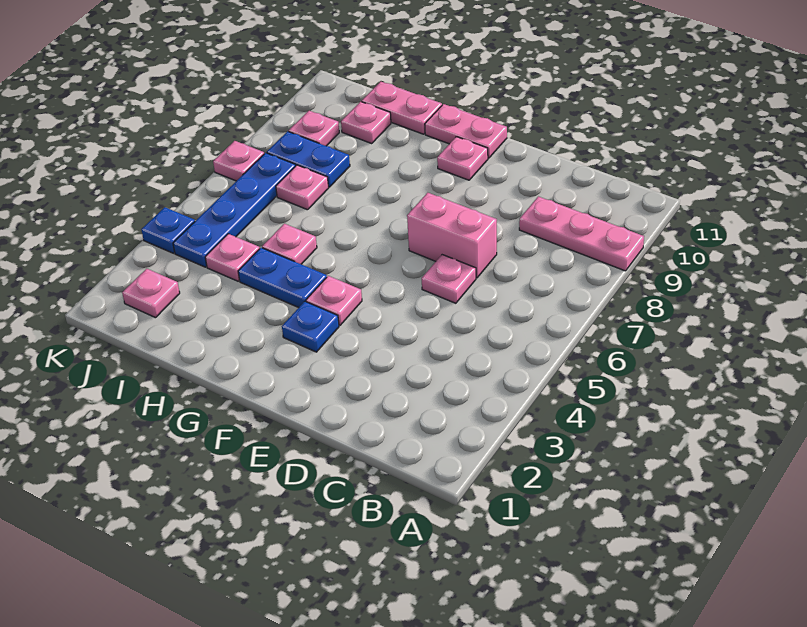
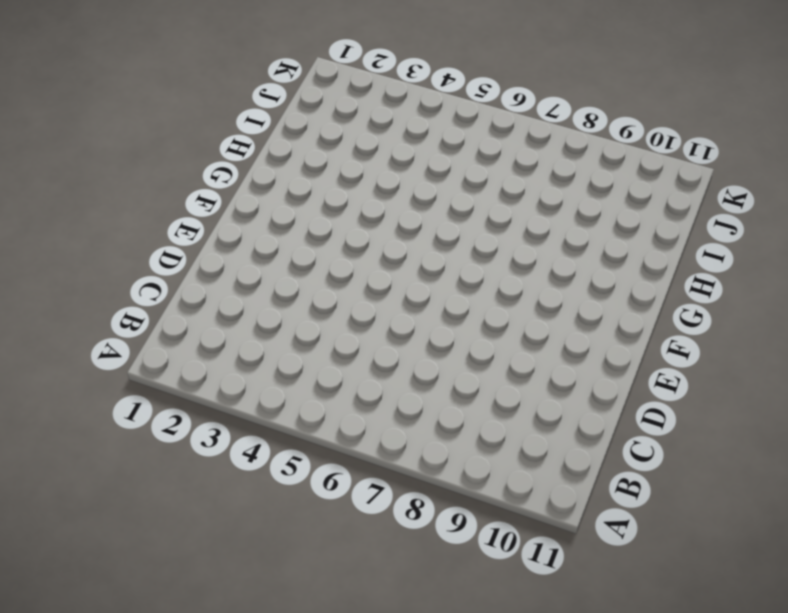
none -> pink plate A9:C9 level 1
none -> pink plate D6 level 1
none -> pink brick D7:E7 level 1

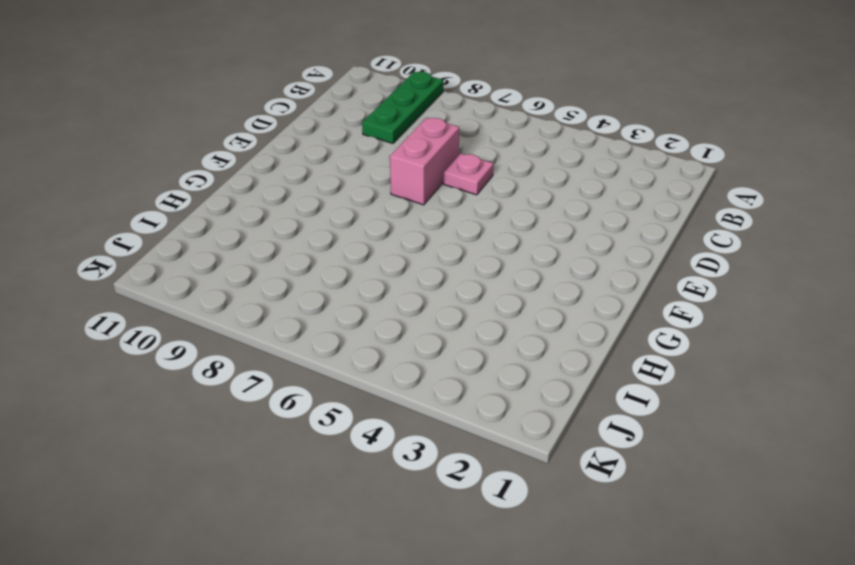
green plate A9:C9 level 1 -> pink plate A9:C9 level 1
none -> blue plate F3 level 1
none -> pink plate F4 level 1
none -> pink plate F10 level 1

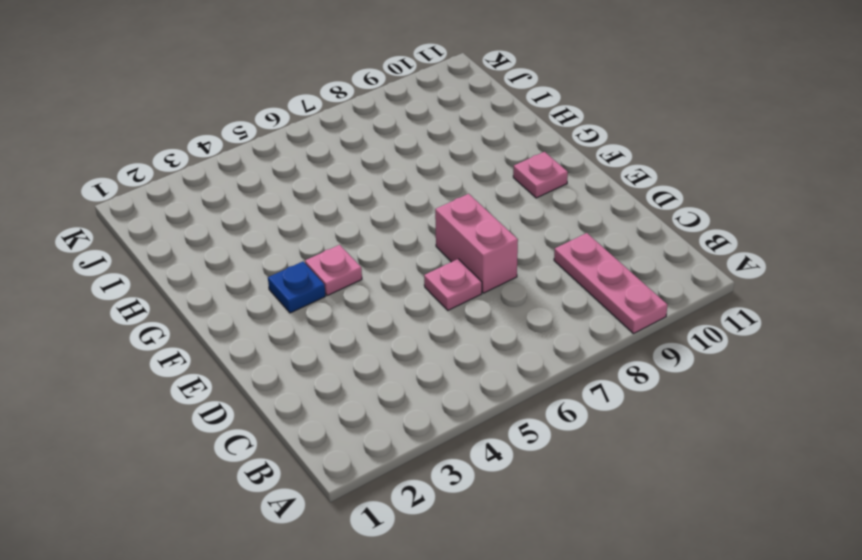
none -> pink plate F11:G11 level 1
none -> blue plate G4:H4 level 1
none -> pink plate H5 level 1

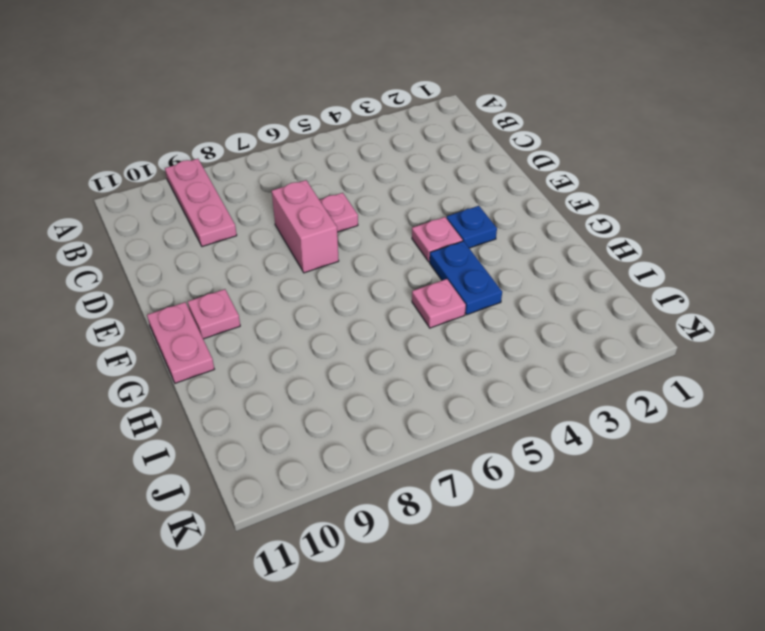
none -> pink plate H11:I11 level 1
none -> pink plate I4 level 1
none -> pink plate I7 level 1

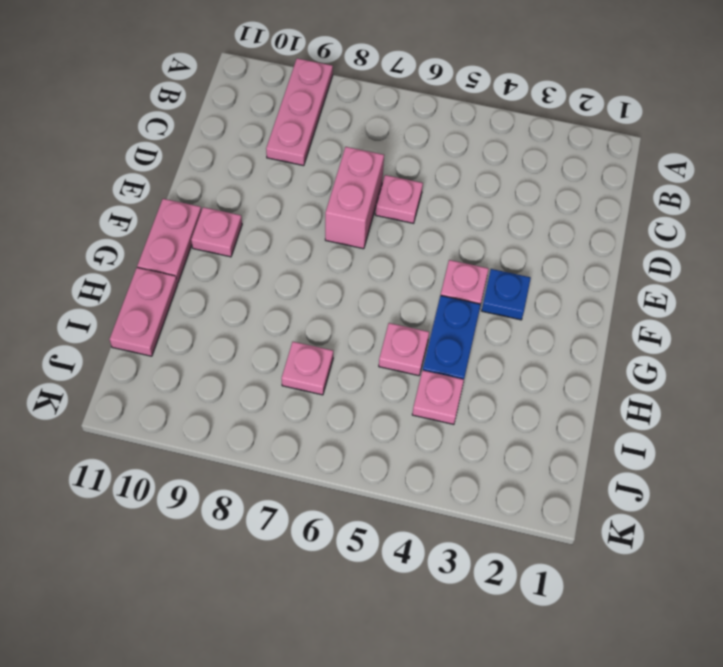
none -> blue plate I8:J8 level 1
none -> pink plate I10 level 1
none -> pink plate J2 level 1

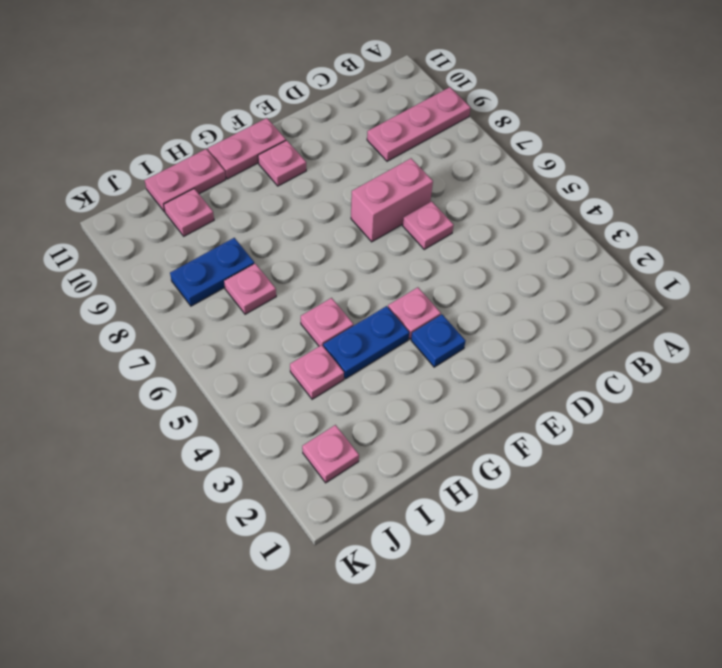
none -> blue plate J4:J7 level 1
none -> pink plate J9 level 1
none -> blue plate K4 level 1

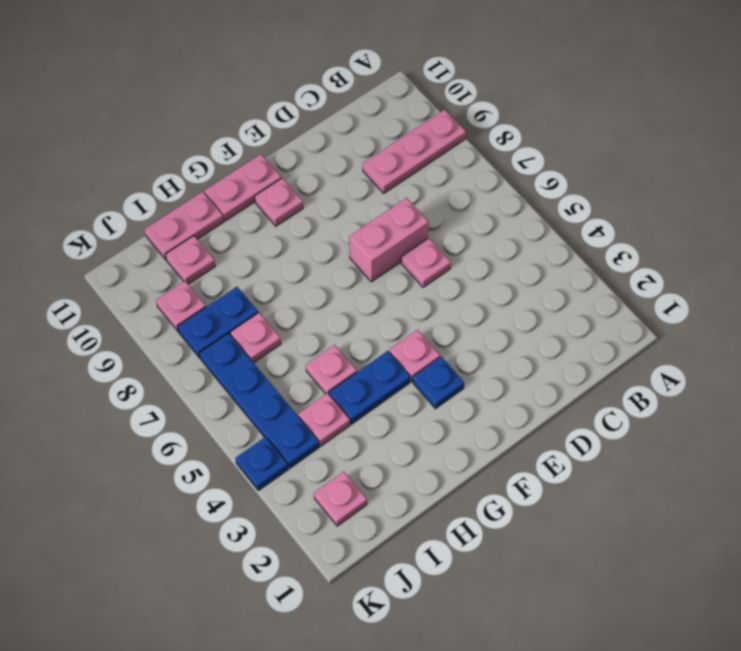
none -> pink plate K7 level 1

